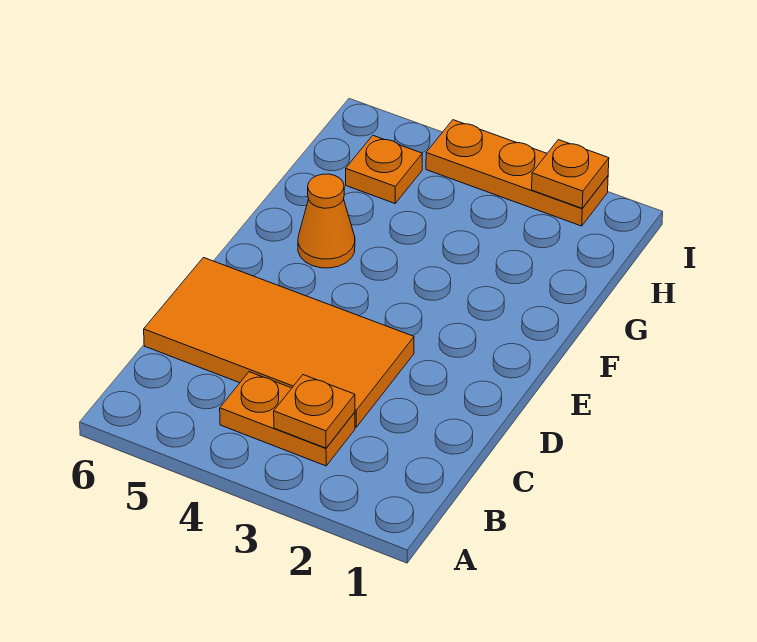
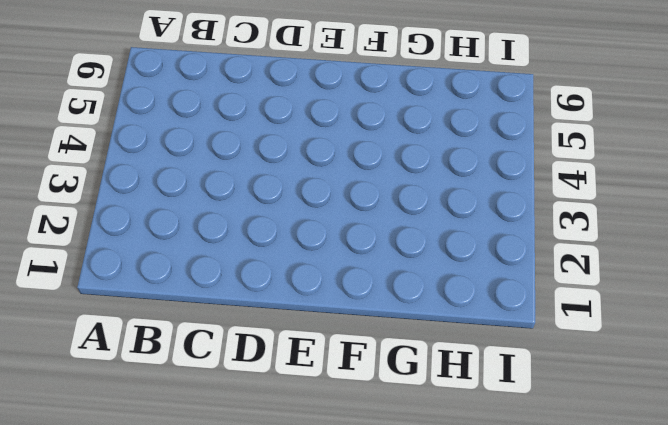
none -> orange plate B3:B4 level 1
none -> orange tile C3:D6 level 1

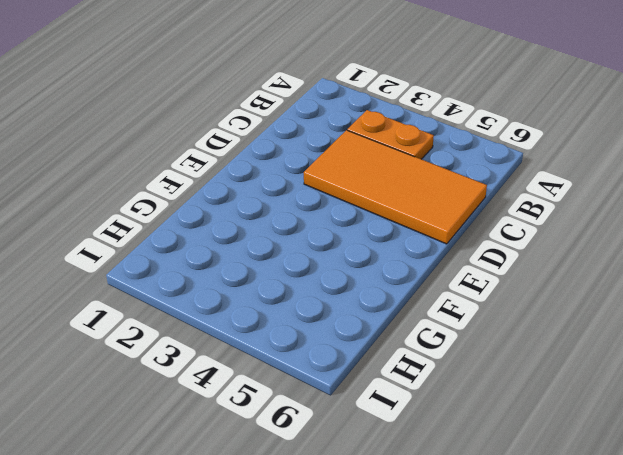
none -> orange cone F5 level 1
none -> orange plate H5 level 1

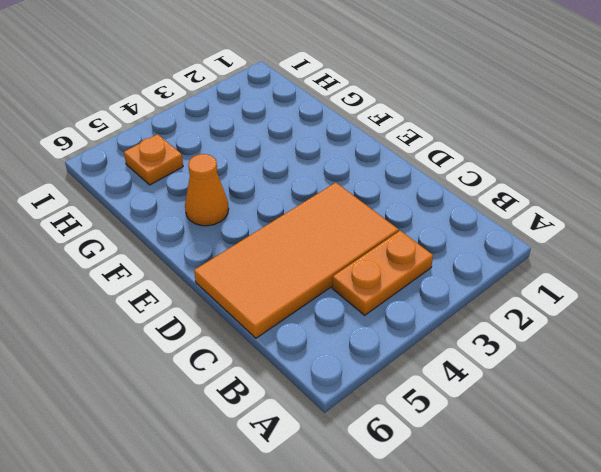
none -> orange plate I2:I4 level 1
none -> orange plate B3 level 2

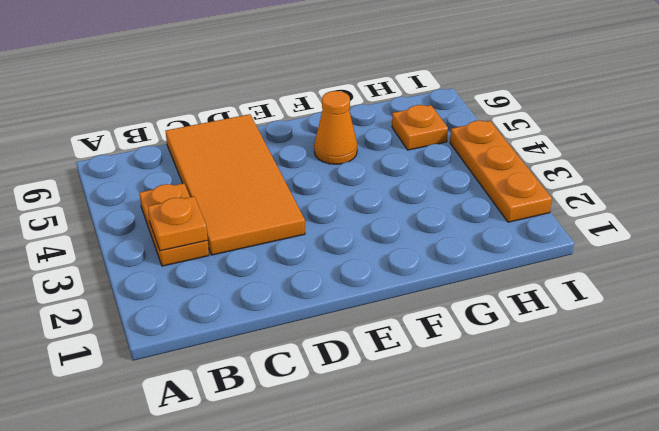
none -> orange plate I2 level 2

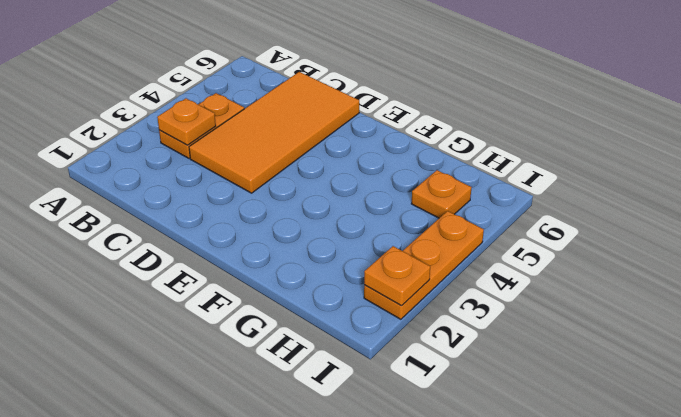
none -> orange cone F5 level 1

